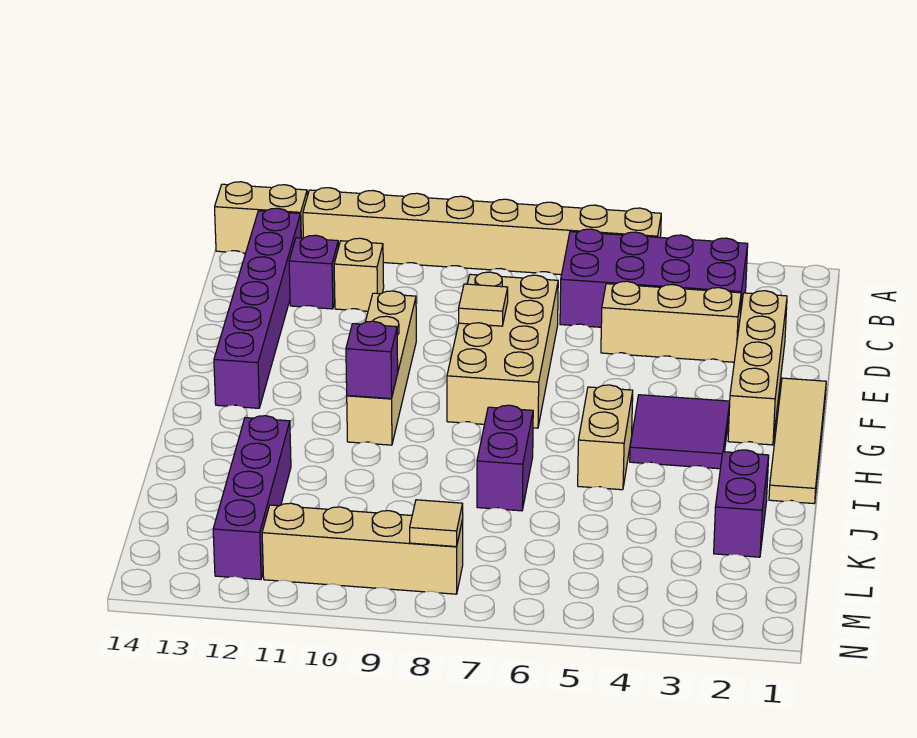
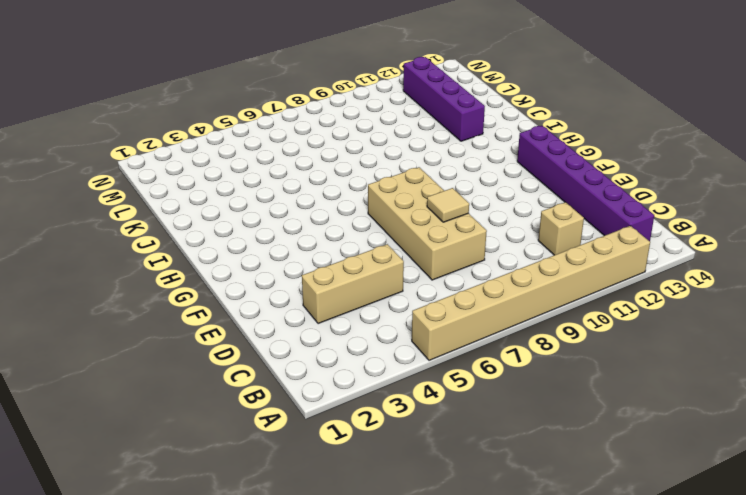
none -> tan brick A13:A14 level 1
none -> purple brick B3:C6 level 1
none -> purple brick C12 level 1

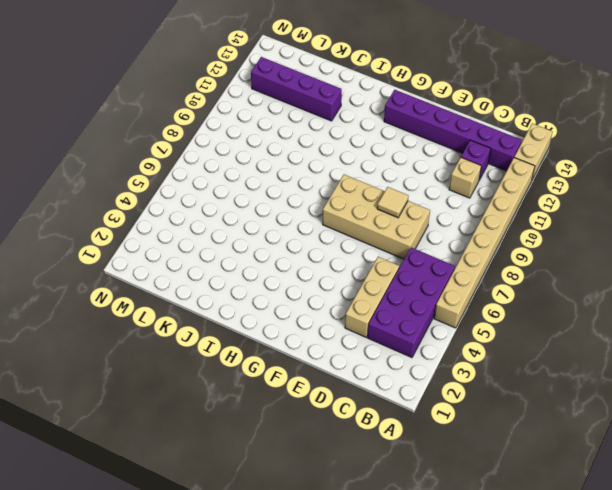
none -> tan brick D2:G2 level 1
none -> tan brick E10:H10 level 1
none -> tan tile F1:I1 level 1

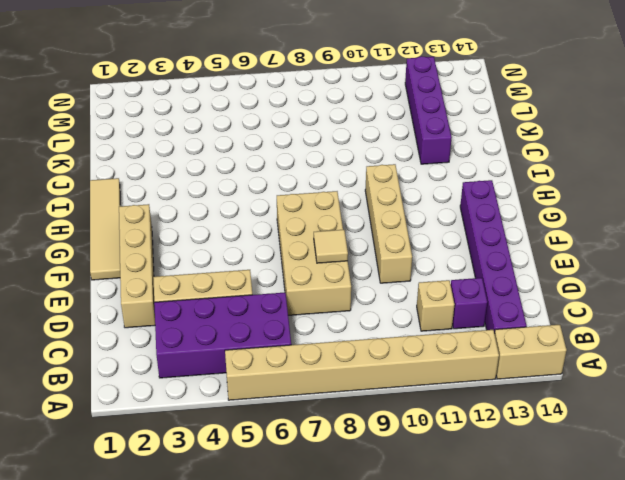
none -> purple tile G3:H4 level 1
none -> tan brick H5:I5 level 1
none -> purple brick I7:J7 level 1

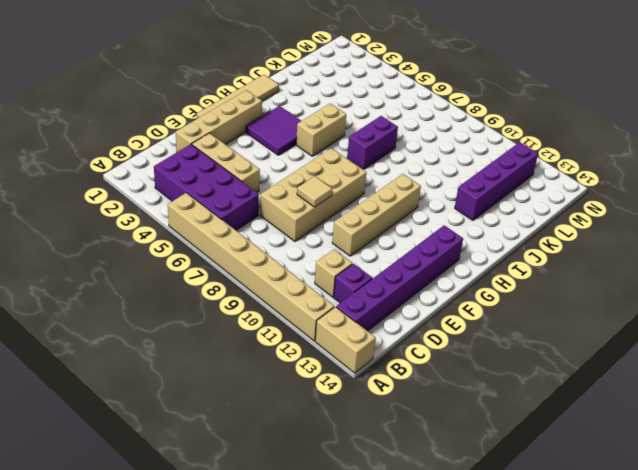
none -> purple brick J2:K2 level 1
none -> tan brick M8:M11 level 1
none -> purple brick H10 level 2

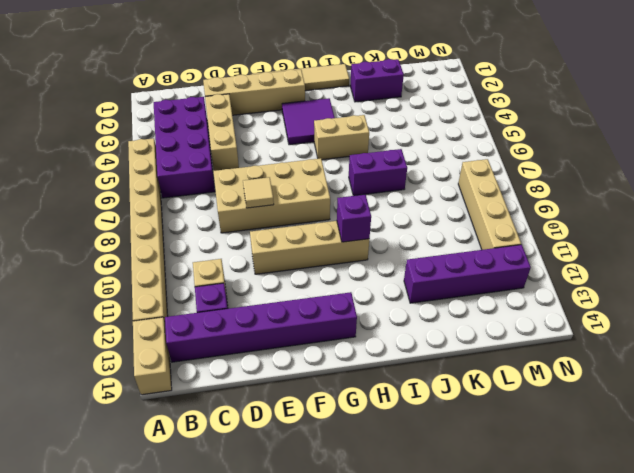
none -> tan tile M8 level 2

